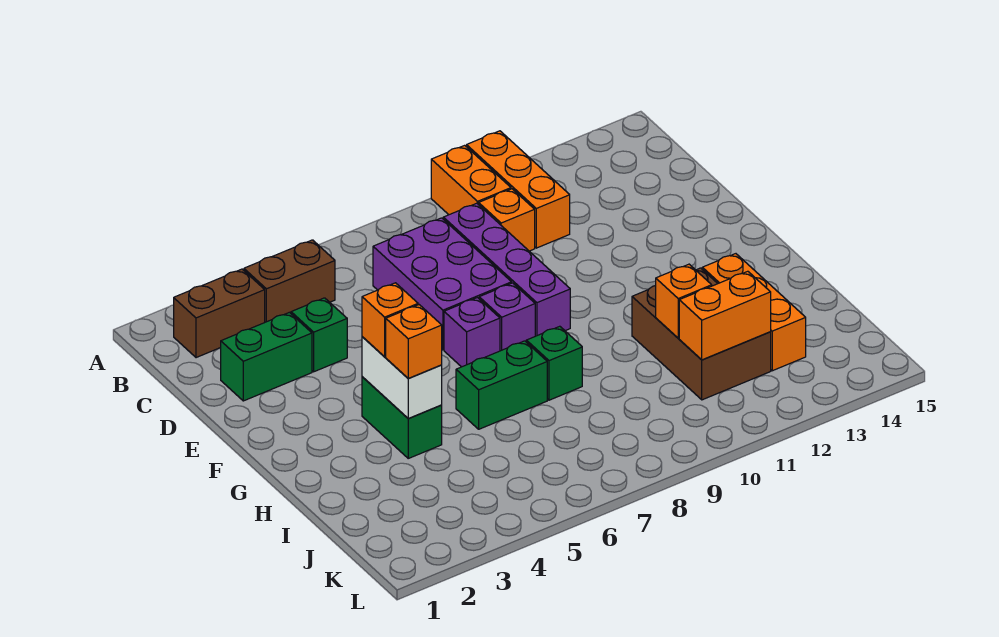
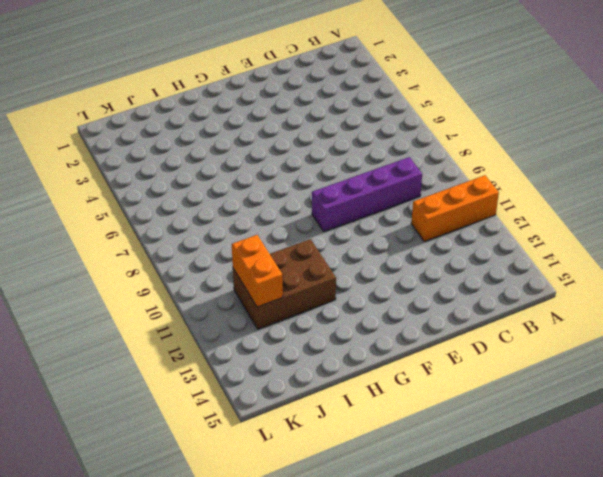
none -> orange brick A10:B10 level 1
none -> brown brick B2:B3 level 1
none -> brown brick B4:B5 level 1

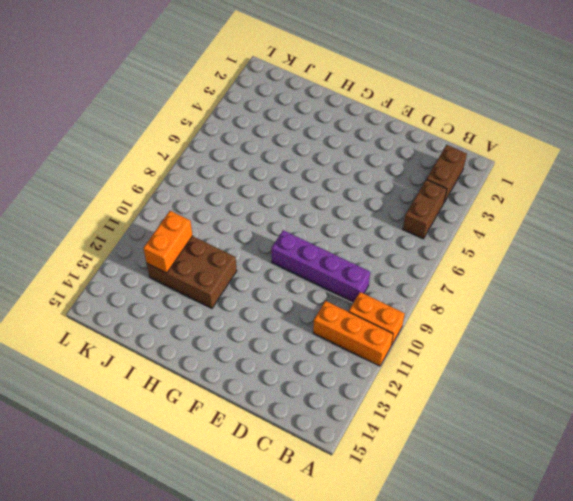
none -> purple brick C7:E8 level 1
none -> orange brick C10 level 1
none -> green brick D2:D3 level 1

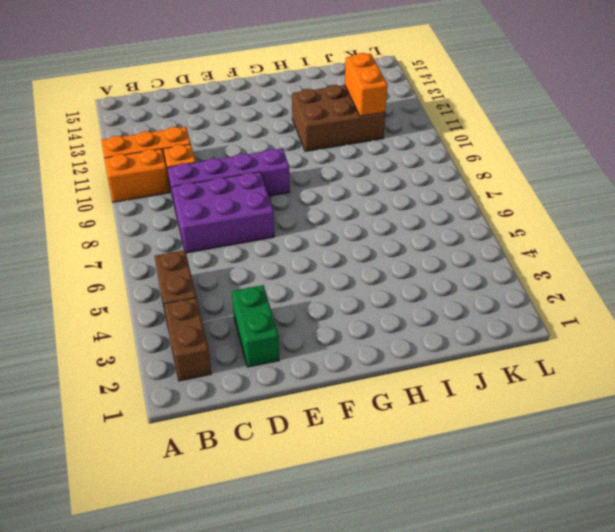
none -> green brick D4 level 1
none -> purple brick F7 level 1
none -> purple brick F8 level 1

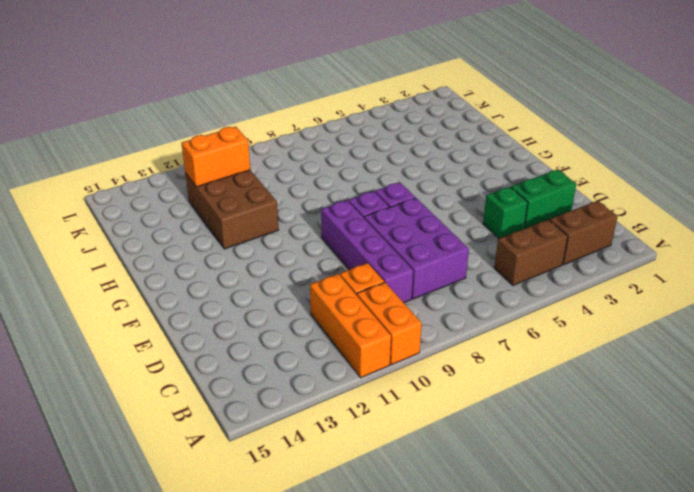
none -> green brick G4:H4 level 1
none -> green brick H6:H7 level 1
none -> green brick H8 level 1

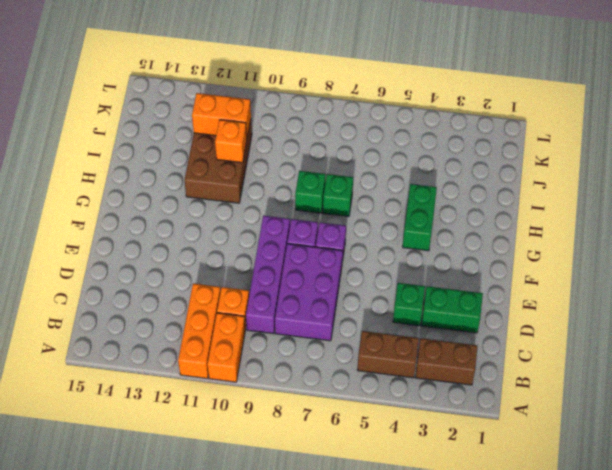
green brick H7 level 1 -> green brick H6:H7 level 1
none -> orange brick H13:J13 level 1
none -> white brick G4:H4 level 2
none -> orange brick G4 level 3

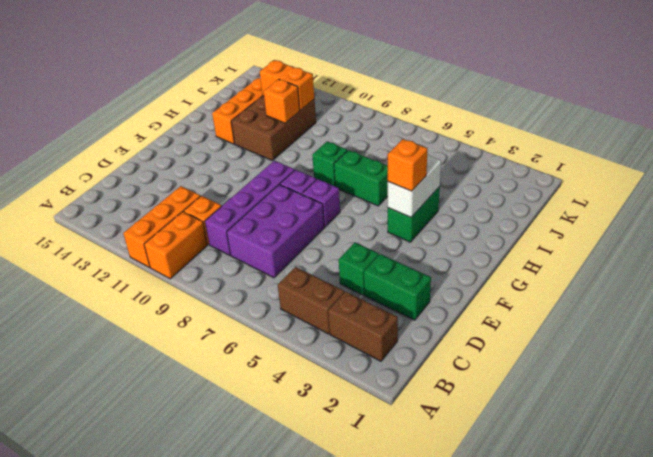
none -> orange brick H4 level 3

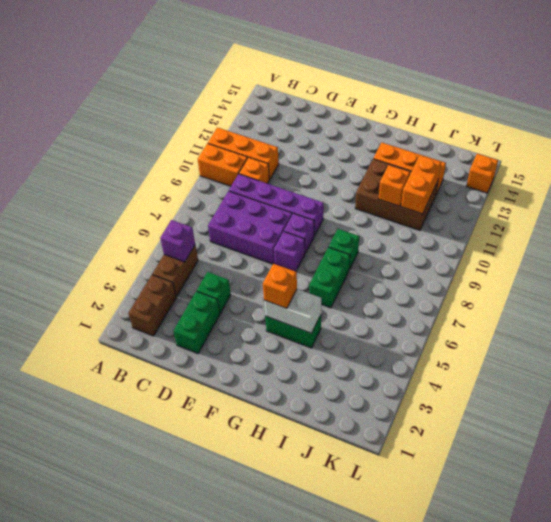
purple brick B5 level 2 -> none
orange brick L14 level 1 -> orange brick H4 level 3

